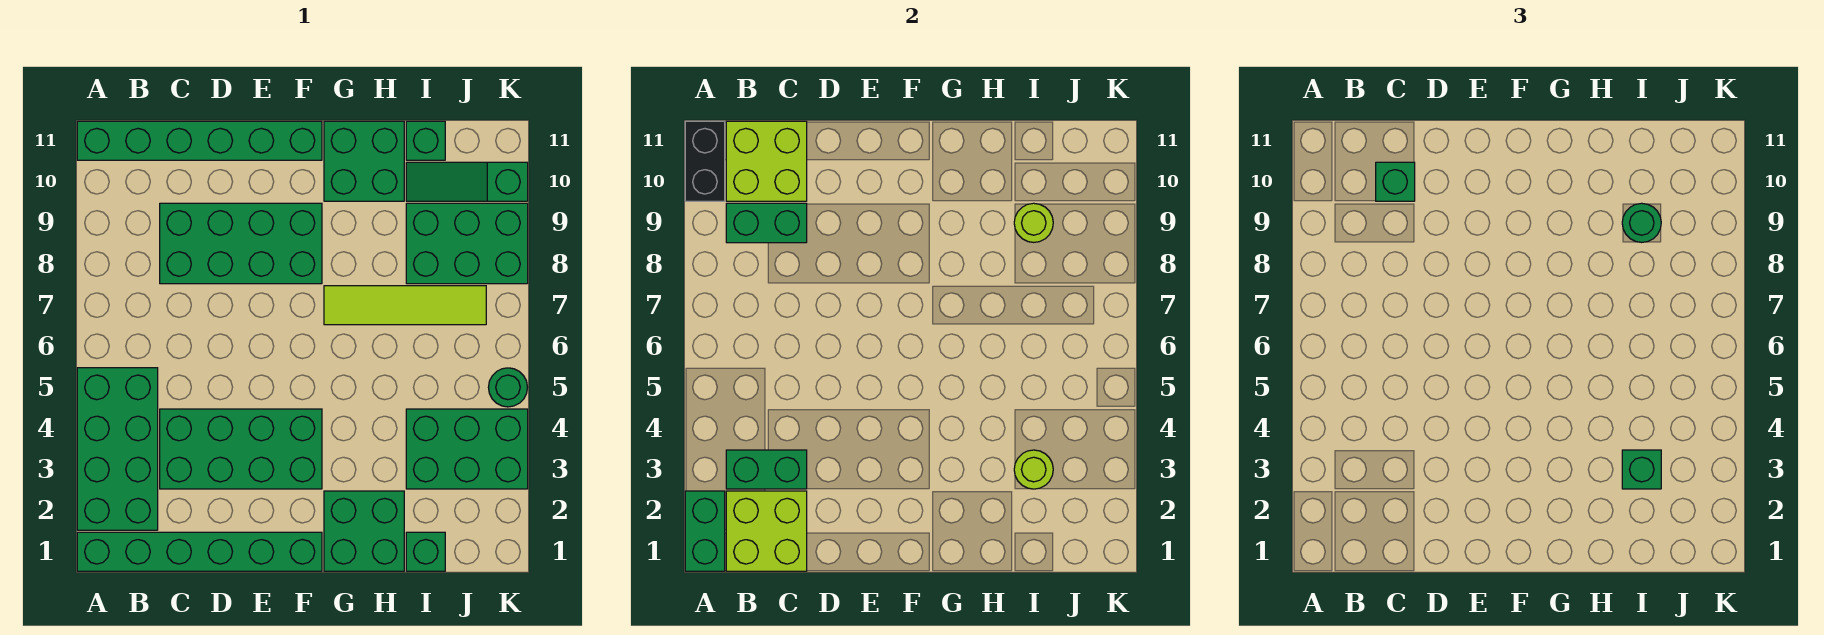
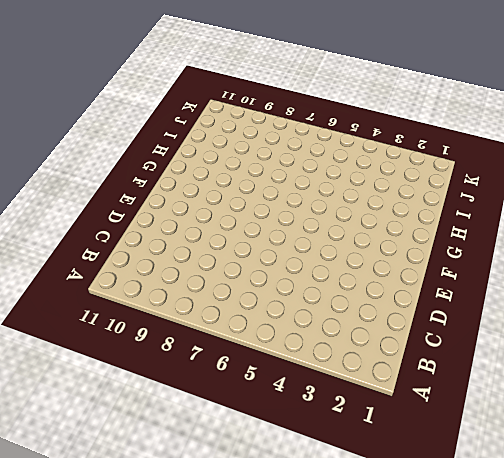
none -> green brick A1:F1 level 1
none -> green brick A2:B5 level 1
none -> green brick A11:F11 level 1

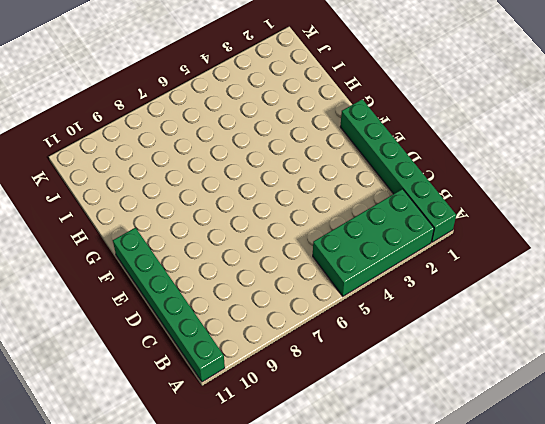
none -> green brick C3:F4 level 1
none -> green brick C8:F9 level 1
none -> green brick G1:H2 level 1

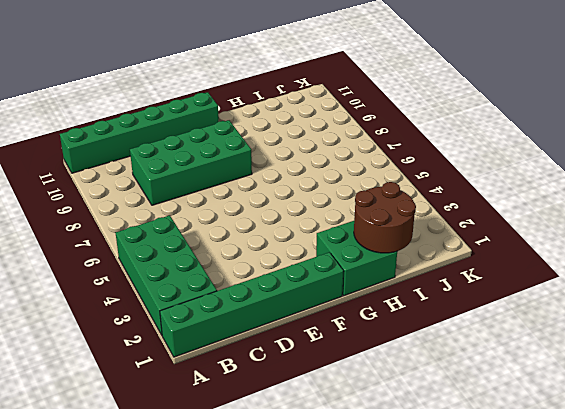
brown round brick H1:I2 level 2 -> none
none -> green brick C3:F4 level 1
none -> lime tile G7:J7 level 1
none -> green brick G10:H11 level 1

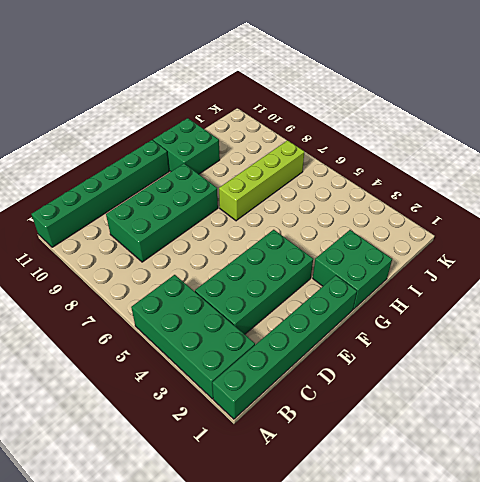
lime brick G7:J7 level 1 -> lime tile G7:J7 level 1
none -> green brick I1 level 1
none -> green brick I3:K4 level 1
none -> green brick I8:K9 level 1

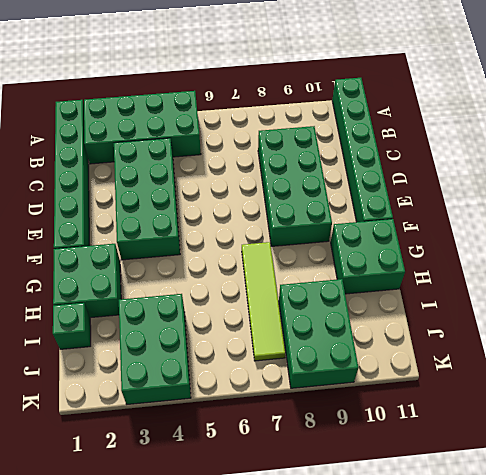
none -> green slope I10:K10 level 1 top K
none -> green brick I11 level 1
none -> green round brick K5 level 1

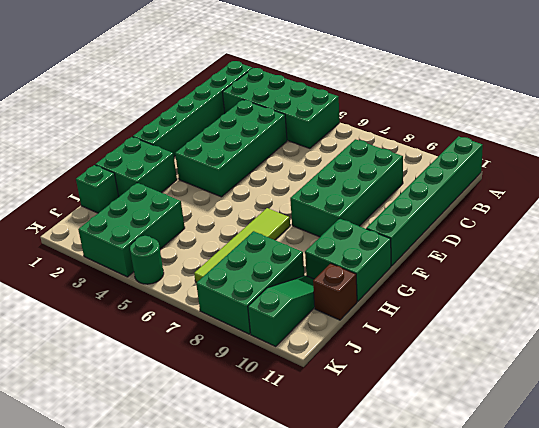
brown brick I11 level 1 -> green brick I11 level 1
none -> green brick A1:A2 level 2
none -> black brick A10:A11 level 2
none -> lime brick B1:C2 level 2

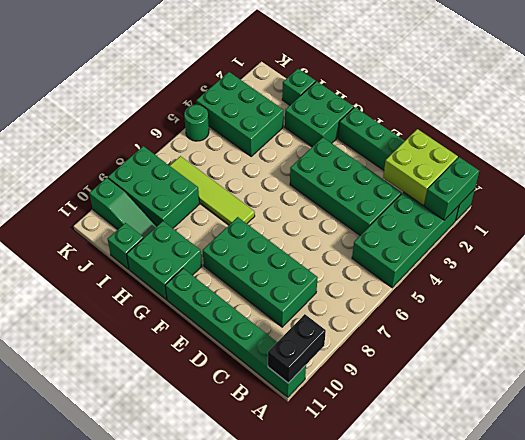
none -> green brick B3:C3 level 2
none -> green brick B9:C9 level 2
none -> lime brick B10:C11 level 2

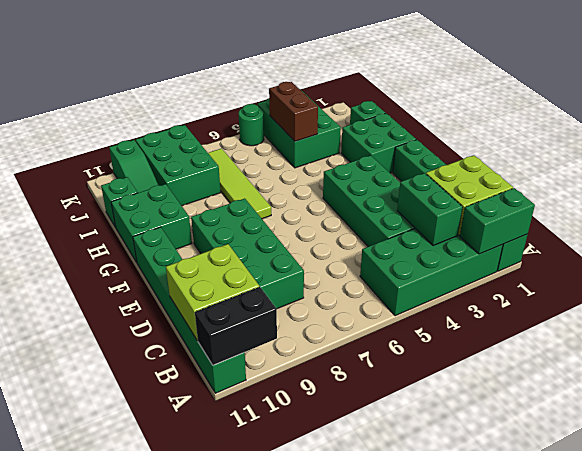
brown brick I4:J4 level 2 -> none
none -> green brick B9:C9 level 2
none -> lime round brick I3 level 2
none -> lime round brick I9 level 2

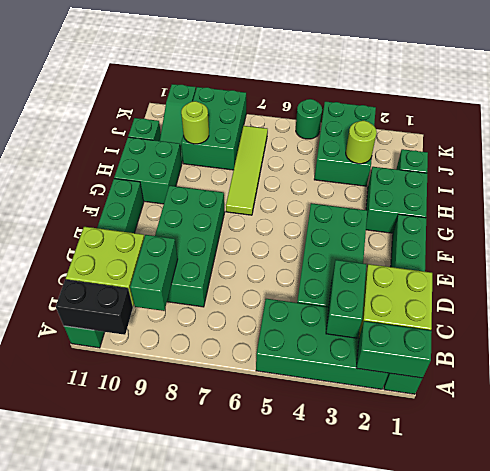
none -> green brick C10 level 3
none -> green brick I3 level 3
none -> green round brick I9 level 3

